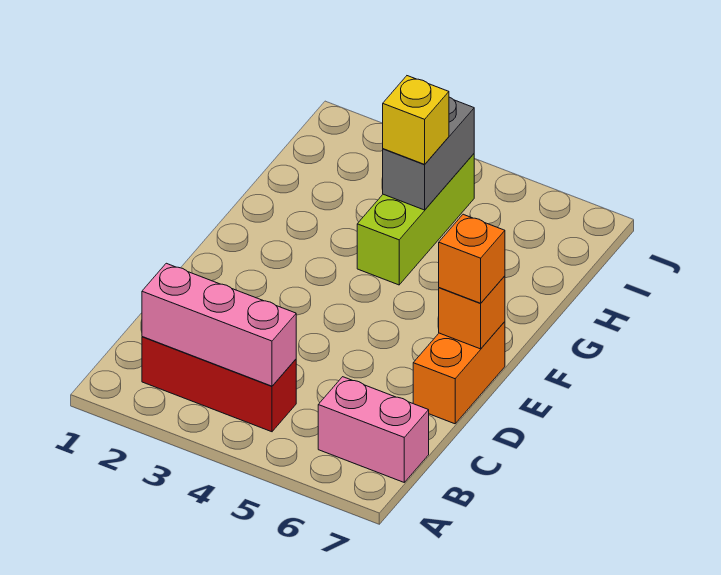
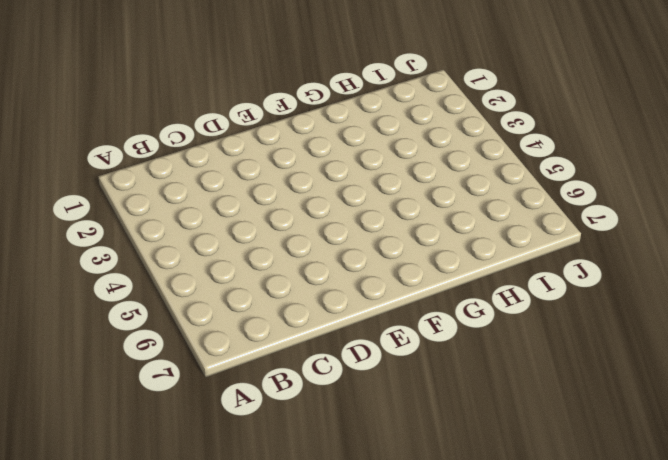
none -> red brick B2:B4 level 1
none -> pink brick B6:B7 level 1

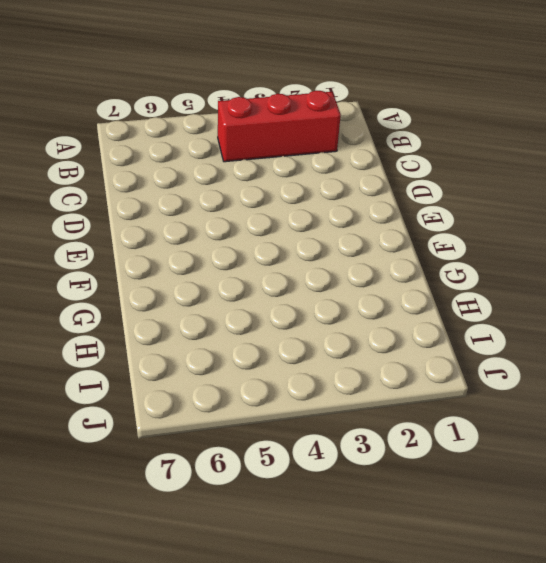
none -> pink brick B6:B7 level 1
none -> orange brick D7:E7 level 1

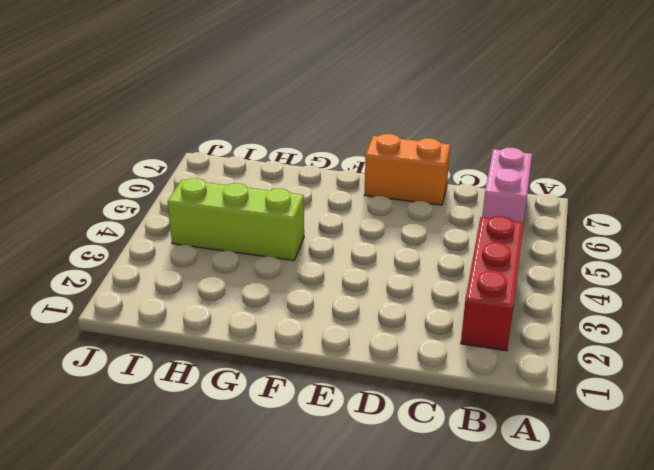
none -> pink brick B2:B4 level 2
none -> orange brick E7 level 2

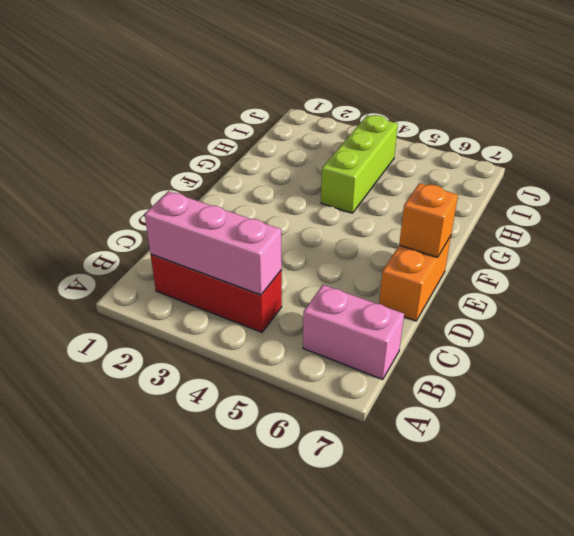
none -> grey brick H4:I4 level 2
none -> orange brick E7 level 3

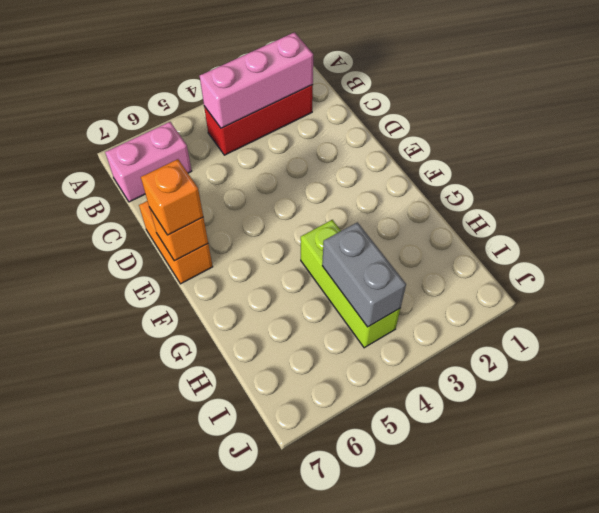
none -> yellow brick H4 level 3

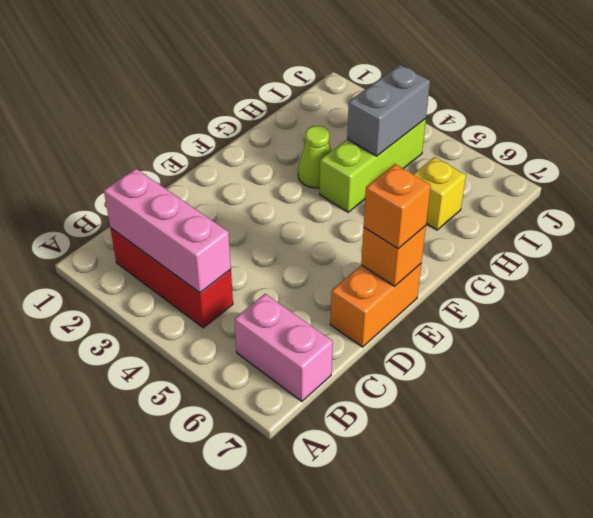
lime cone G3 level 1 -> none
yellow brick H6 level 1 -> yellow brick H4 level 3

